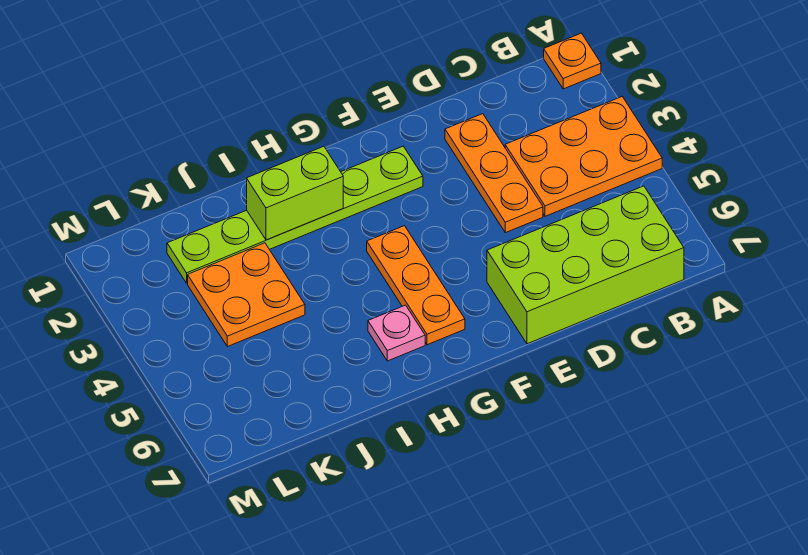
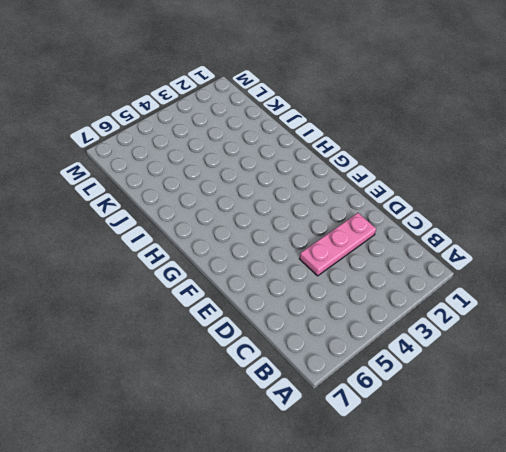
pink plate D2:D4 level 1 -> orange plate D2:D4 level 1
none -> orange plate A1 level 1
none -> orange plate A3:C4 level 1

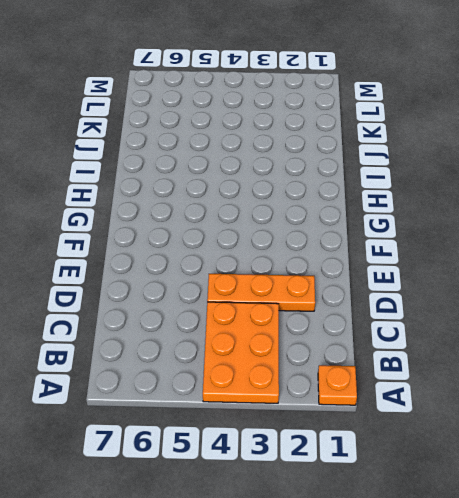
none -> lime brick B6:E7 level 1
none -> lime plate F2:K2 level 1

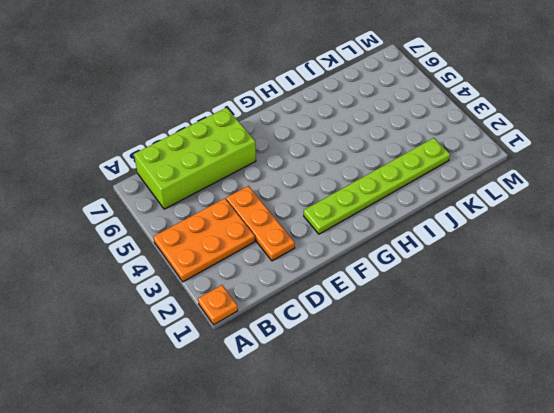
none -> orange plate G4:G6 level 1
none -> pink plate H6 level 1

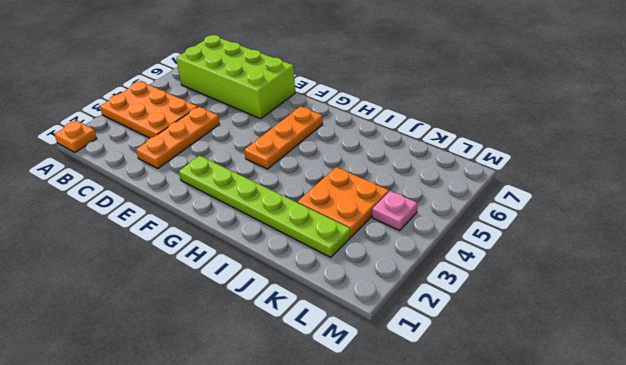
pink plate L4 level 1 -> pink plate H6 level 1
none -> lime brick H2:I2 level 2

